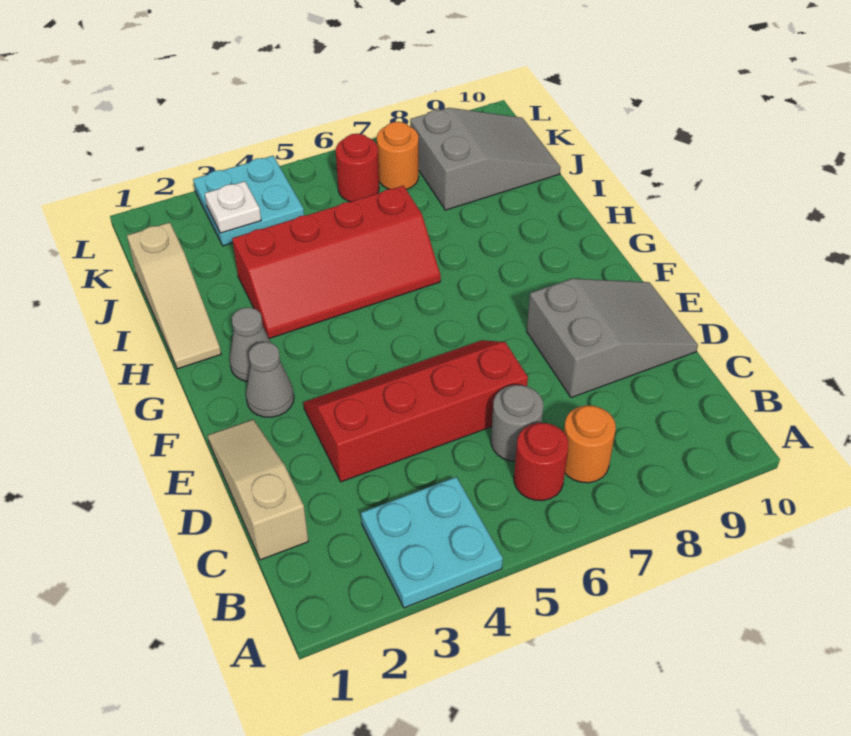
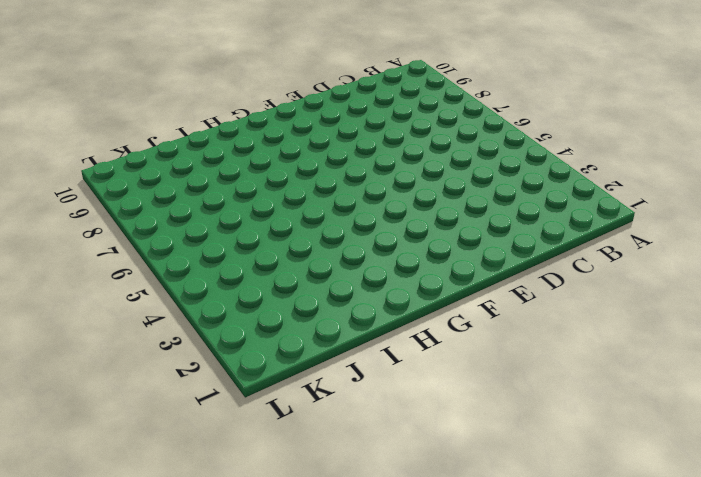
none -> cyan plate A3:B4 level 1
none -> red round brick B6 level 1
none -> orange round brick B7 level 1

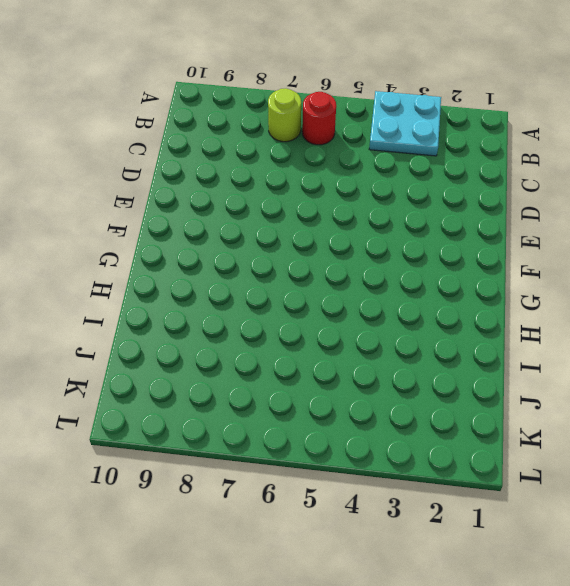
lime round brick B7 level 1 -> orange round brick B7 level 1
none -> tan slope C1:E1 level 1 top C
none -> grey round brick C6 level 1
none -> red slope D3:E6 level 1 top D

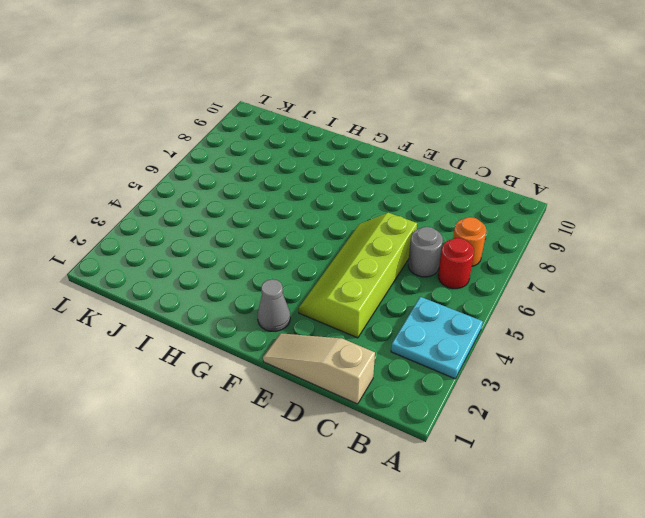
lime slope D3:E6 level 1 top D -> red slope D3:E6 level 1 top D
none -> grey slope D8:E10 level 1 top 8
none -> grey cone G2 level 1
none -> tan slope H1:J1 level 1 top J

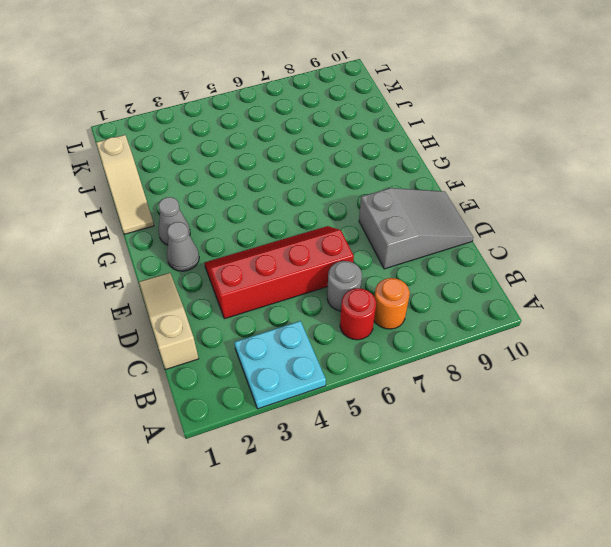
none -> red slope H3:I6 level 1 top I
none -> grey slope J8:K10 level 1 top 8
none -> cyan plate K3:L4 level 1

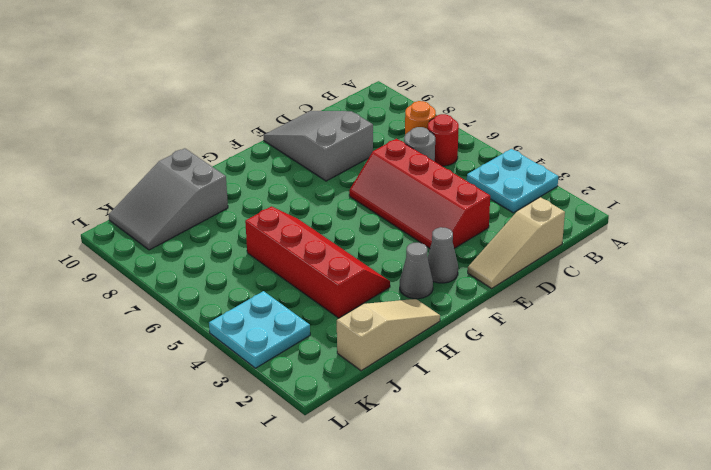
grey slope I9:K10 level 1 top I -> grey slope J8:K10 level 1 top 8
none -> red round brick K6 level 1
none -> orange round brick K7 level 1
none -> white plate K3 level 2

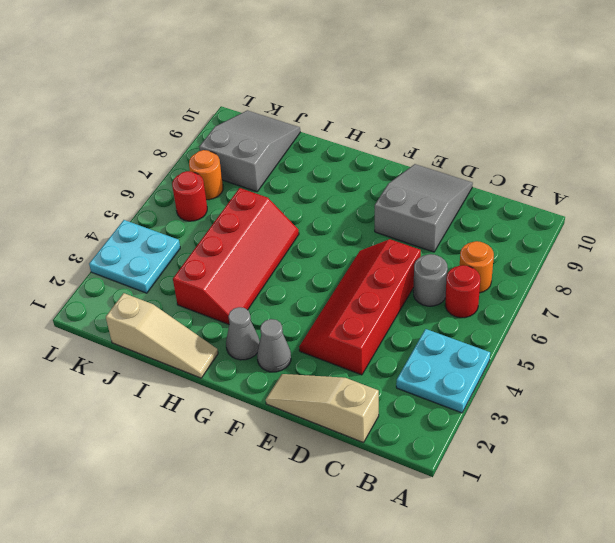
none -> white plate K3 level 2

